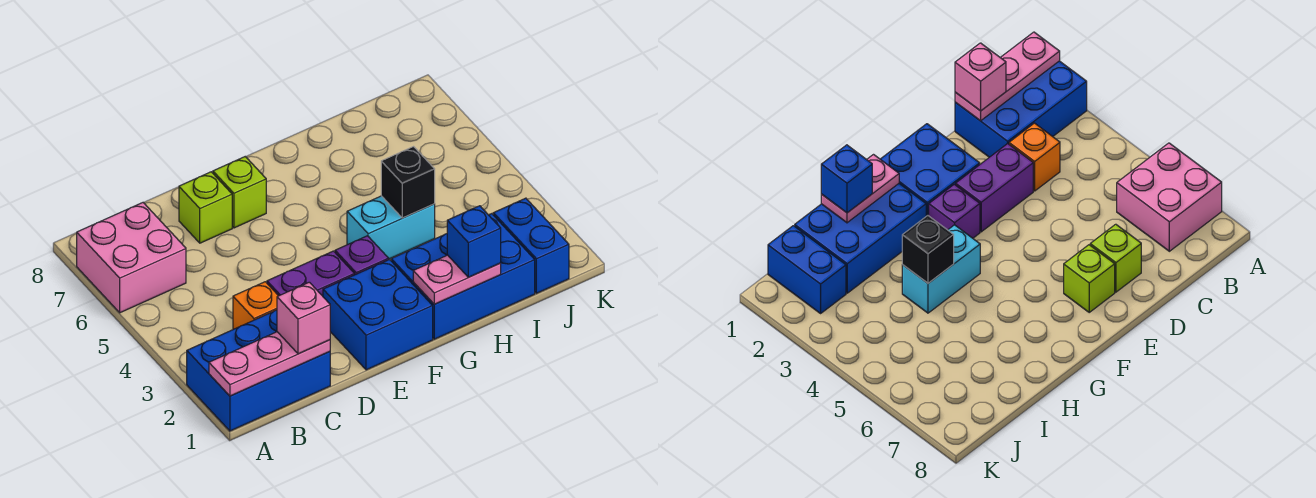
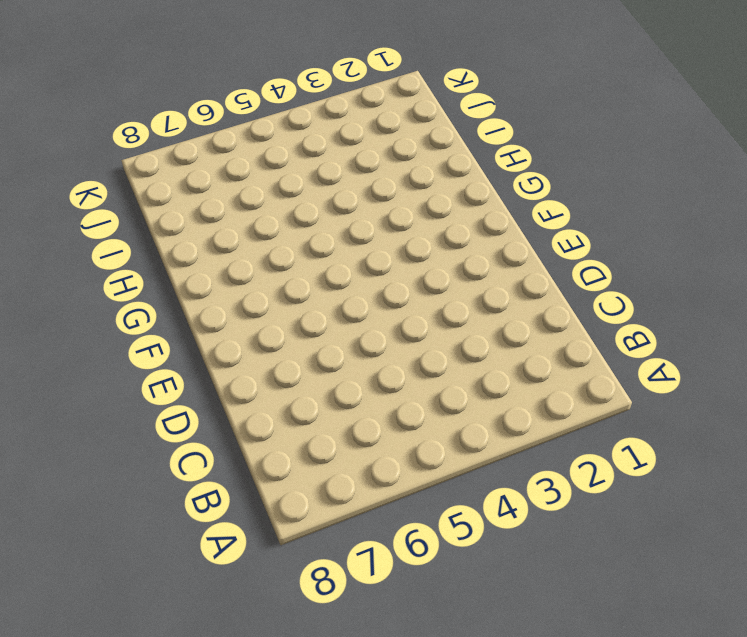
none -> blue brick A1:C2 level 1
none -> pink brick A6:B7 level 1
none -> orange brick C3 level 1

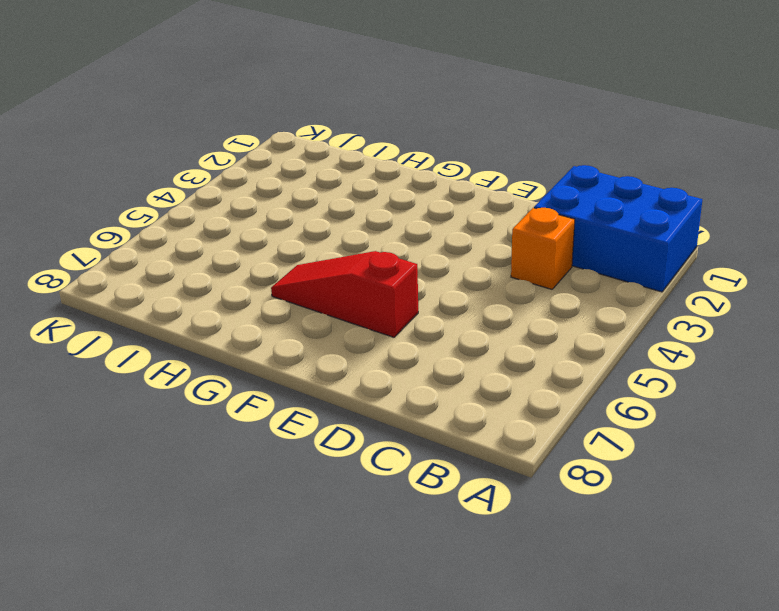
red slope E6:G6 level 1 top E -> none
none -> pink brick A6:B7 level 1
none -> purple brick D3:E3 level 1
none -> lime brick D7 level 1

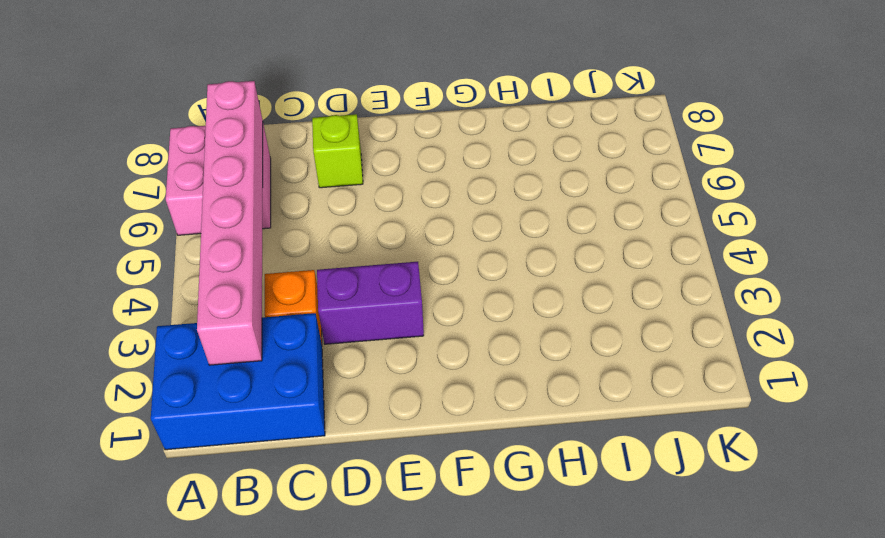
pink brick B2:B7 level 2 -> none
none -> blue brick E1:F2 level 1
none -> lime brick E7 level 1
none -> purple brick F3 level 1

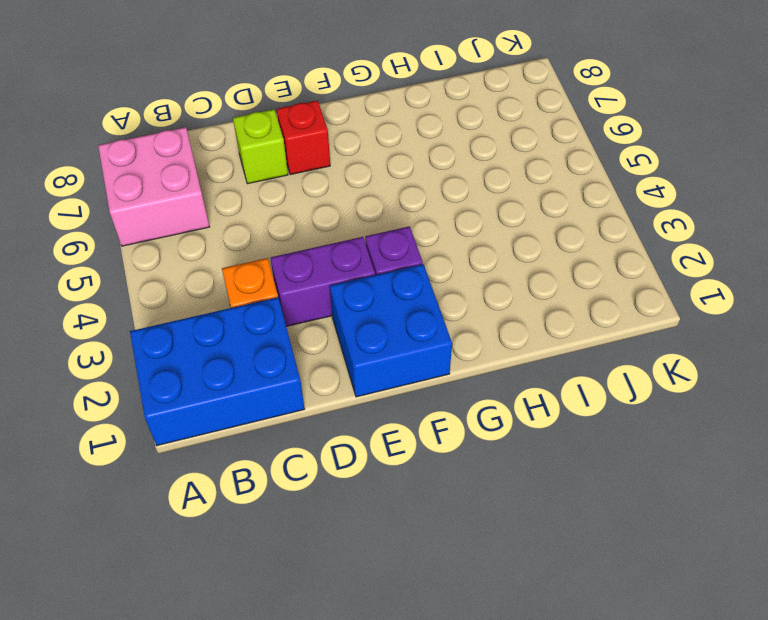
red brick E7 level 1 -> lime brick E7 level 1
none -> blue brick G1:I2 level 1
none -> cyan brick G4:H4 level 1
none -> blue brick J1:J2 level 1

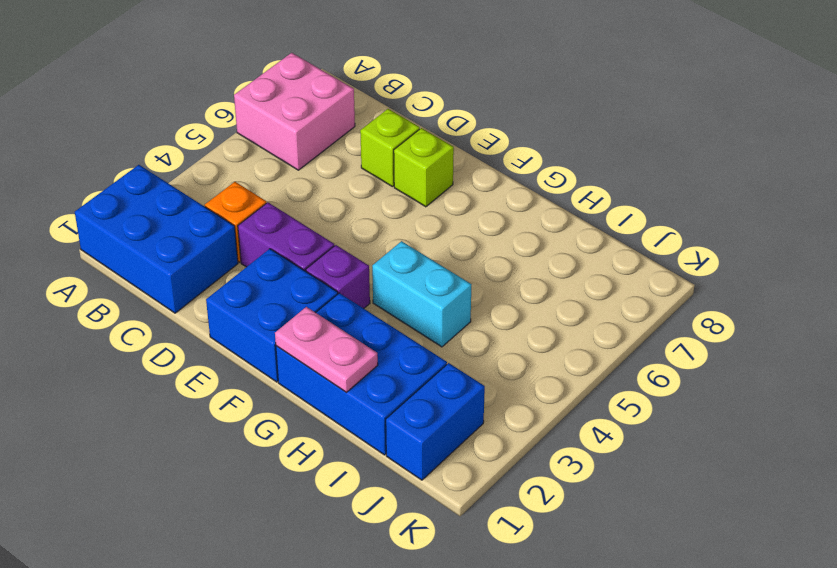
none -> pink plate A1:C1 level 2
none -> black brick H4 level 2
none -> pink brick C1 level 3

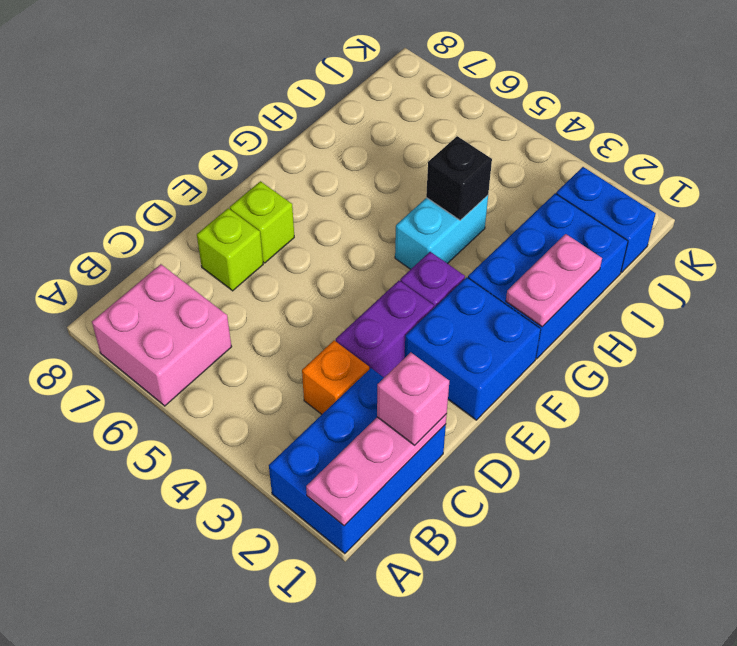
none -> blue brick H1 level 3

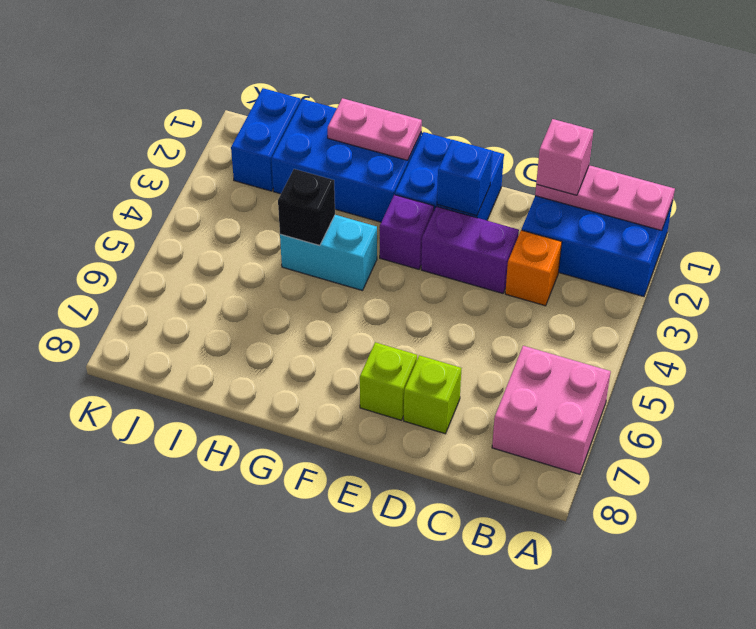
blue brick E2 level 2 -> blue brick H1 level 3

